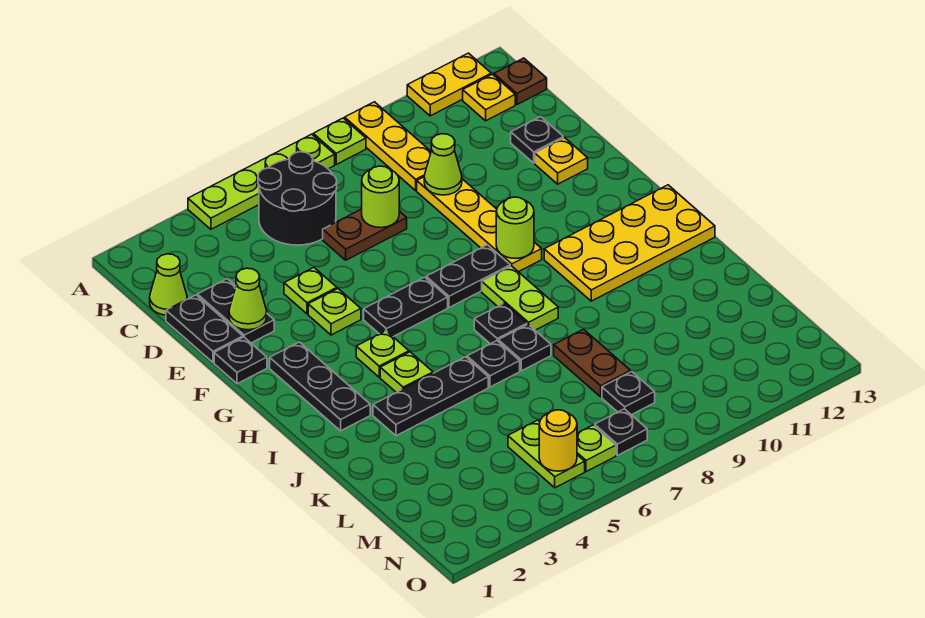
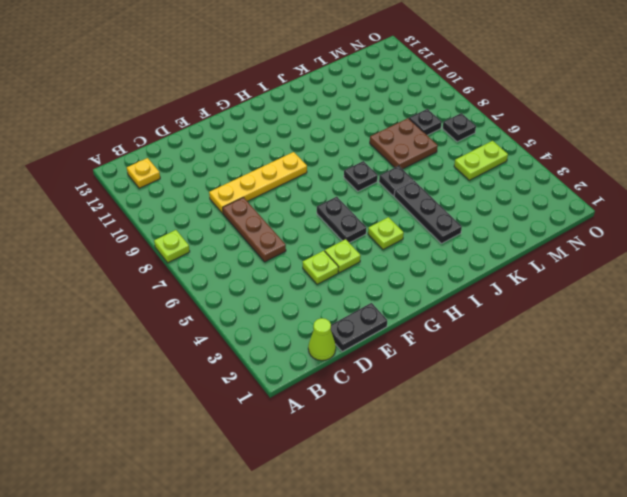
brown plate D6:D8 level 1 -> brown plate D6:D7 level 1
brown plate K7:L8 level 1 -> brown plate K8:L8 level 1
none -> lime plate A4:A7 level 1
none -> yellow plate A9:C9 level 1
none -> yellow plate A11:A12 level 1
none -> black round brick B5:C6 level 1

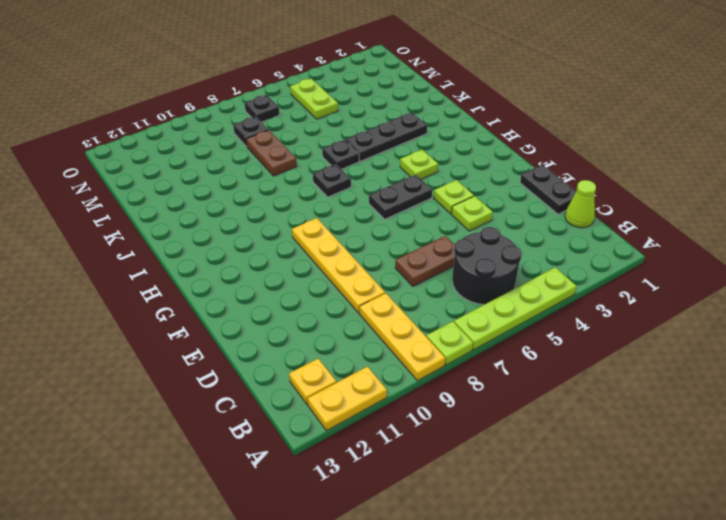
none -> brown plate B13 level 1
none -> black plate D2:E2 level 1
none -> black plate D12 level 1
none -> yellow plate E12 level 1

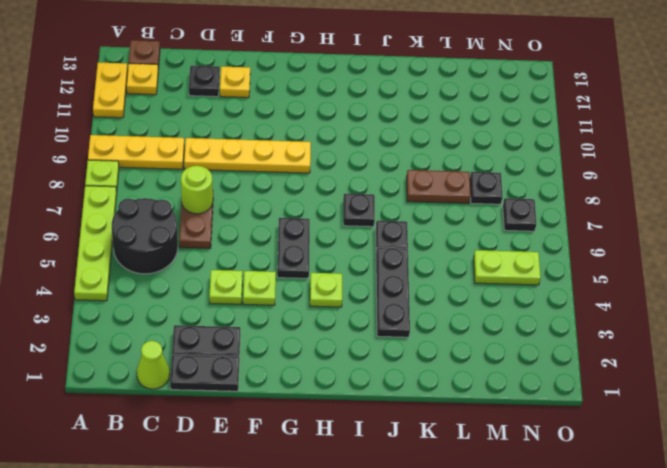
none -> black plate F1 level 1
none -> black plate G2:I2 level 1
none -> black plate G7:G8 level 1
none -> lime plate H8:I8 level 1

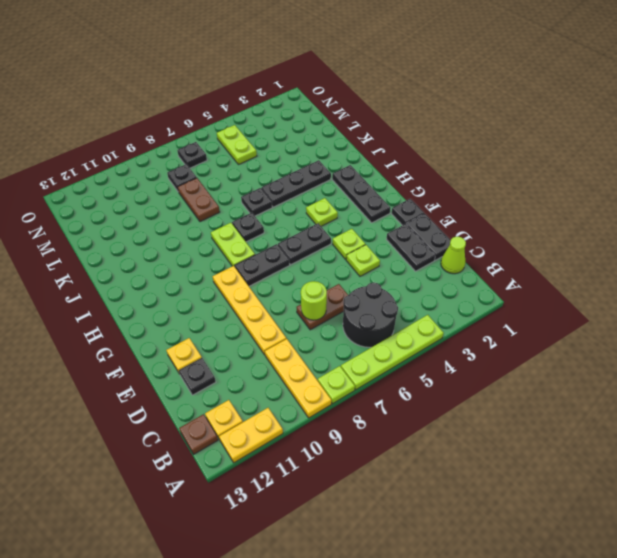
none -> yellow plate H10:I13 level 1
none -> lime plate I4 level 1
none -> black plate J7 level 1
none -> lime plate N6 level 1

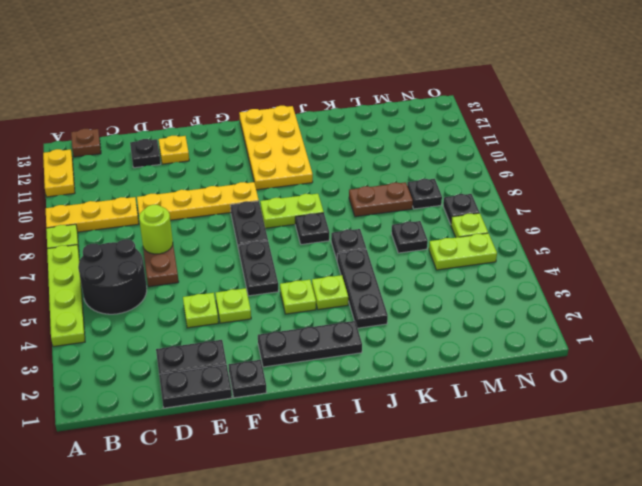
black plate L6 level 1 -> black plate J7 level 1
none -> yellow plate B12 level 1
none -> lime cone C1 level 1
none -> lime cone D9 level 2
none -> lime cone E2 level 2

